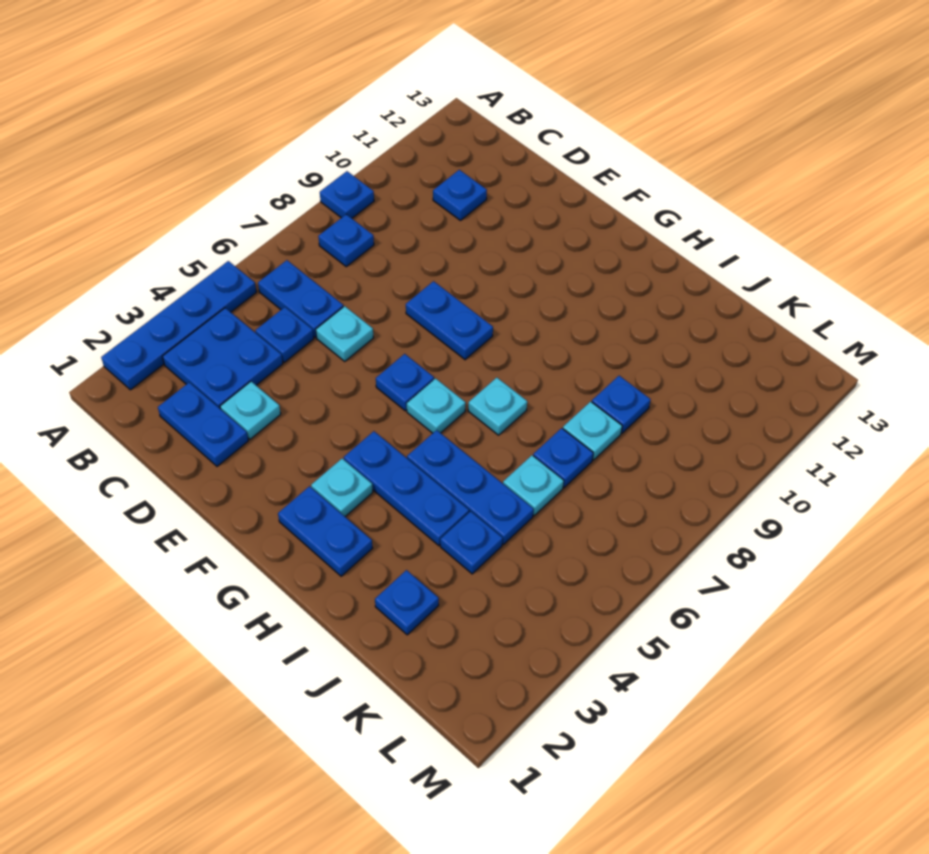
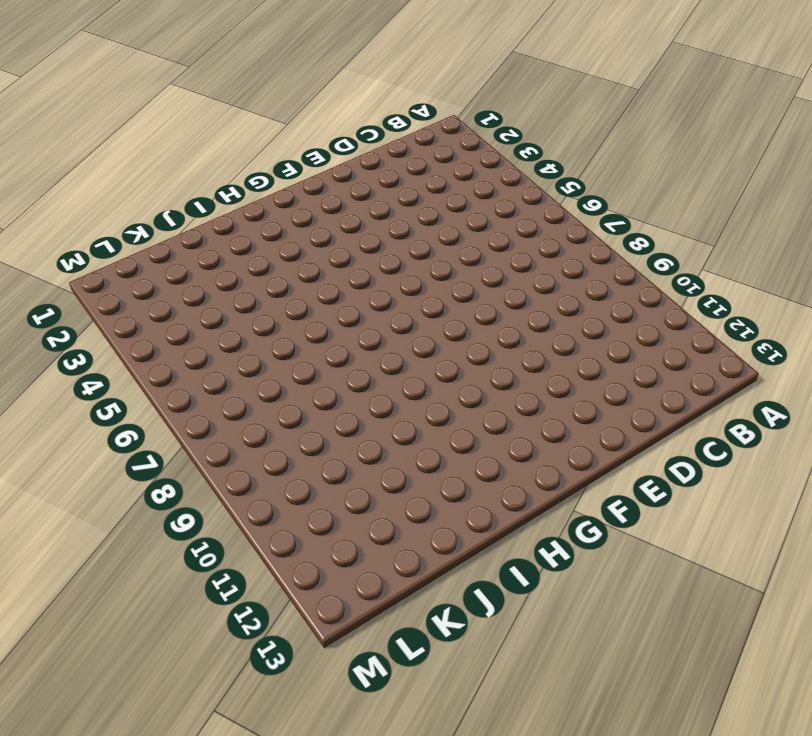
none -> blue plate A2:A5 level 1
none -> blue plate A9 level 1
none -> blue plate B3:C4 level 1

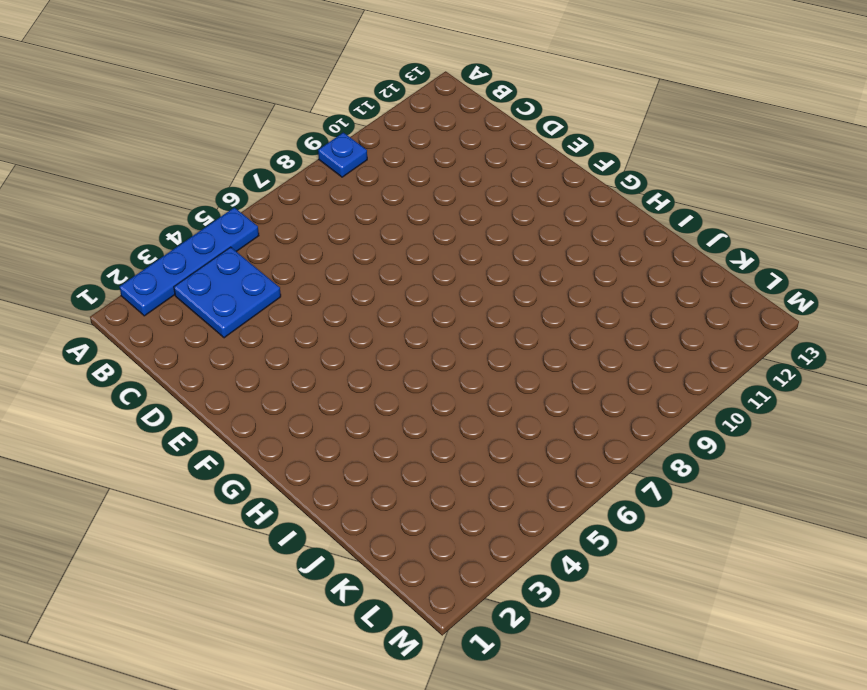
none -> blue plate B6:C6 level 1
none -> blue plate B8 level 1
none -> blue plate C2:D2 level 1

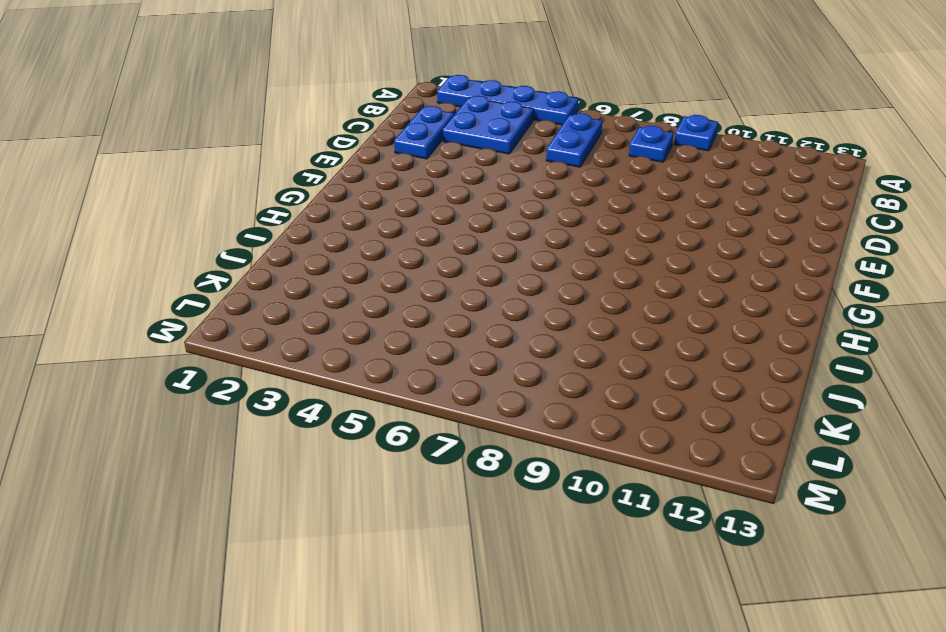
none -> blue plate C5 level 1
none -> blue plate C11 level 1
none -> cyan plate D3 level 1

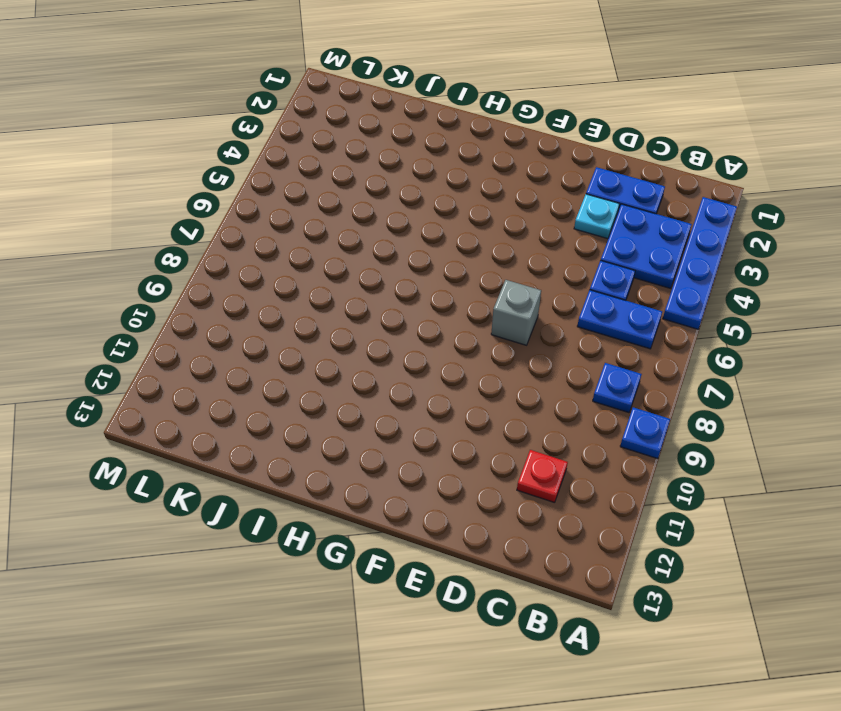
red plate C11 level 1 -> blue plate C11 level 1
grey brick E7 level 1 -> none
none -> cyan plate D6 level 1
none -> blue plate E8:F8 level 1
none -> blue plate F6 level 1

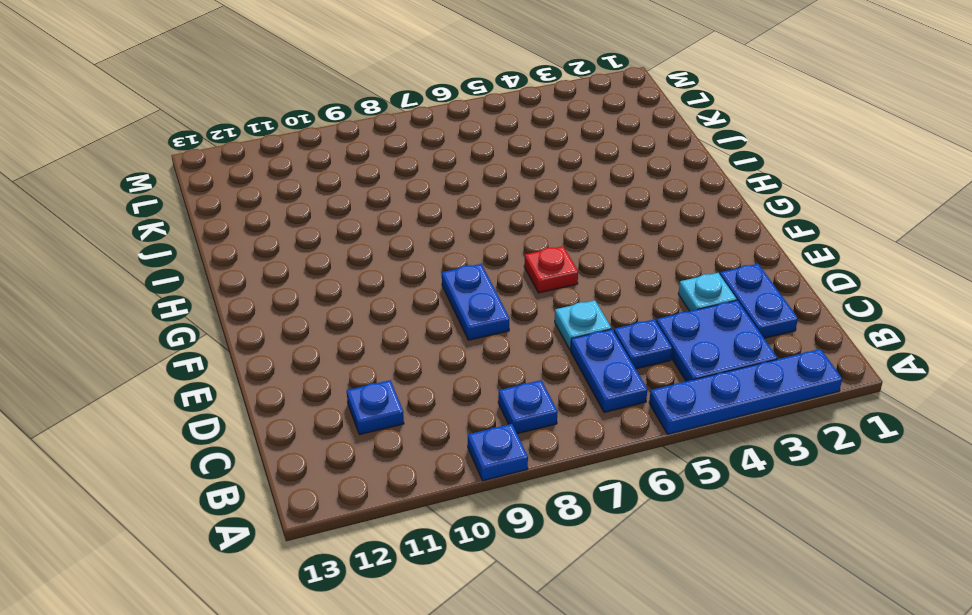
red plate F6 level 1 -> blue plate F6 level 1
none -> blue plate G2:H2 level 1
none -> cyan plate G3 level 1
none -> blue plate G4:I4 level 1

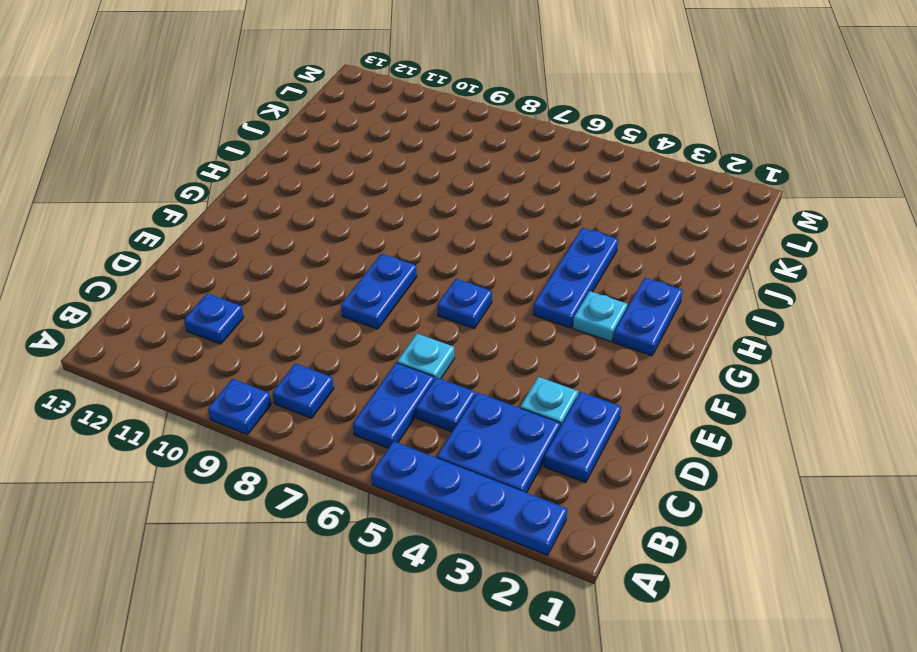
none -> cyan plate G6 level 1
none -> blue plate H5:J5 level 1
none -> cyan plate H7 level 1

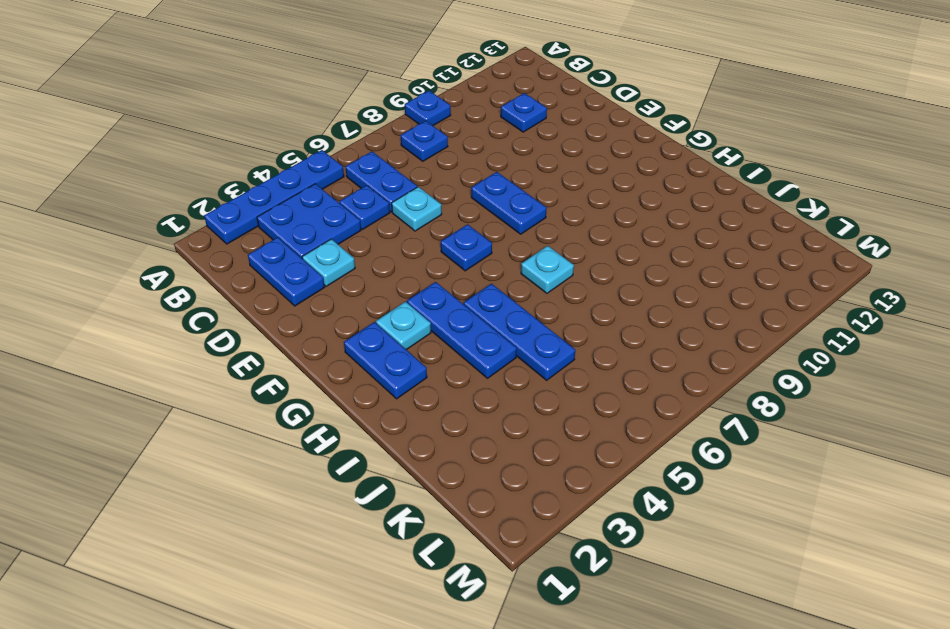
none -> cyan plate G6 level 1
none -> blue plate J2 level 1
none -> blue plate J4 level 1

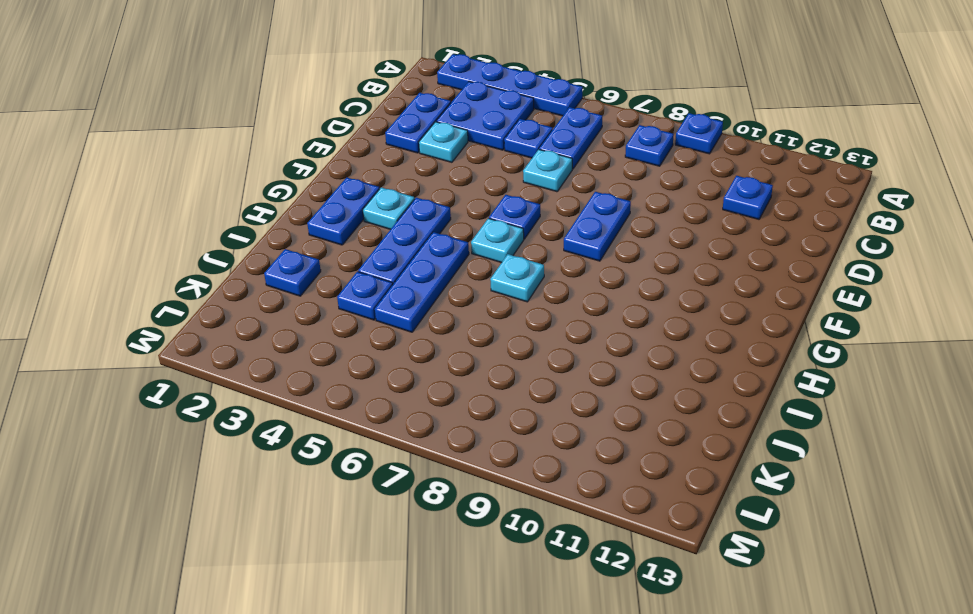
none -> cyan plate J6 level 1
none -> blue plate J7 level 1
none -> cyan plate J8 level 1

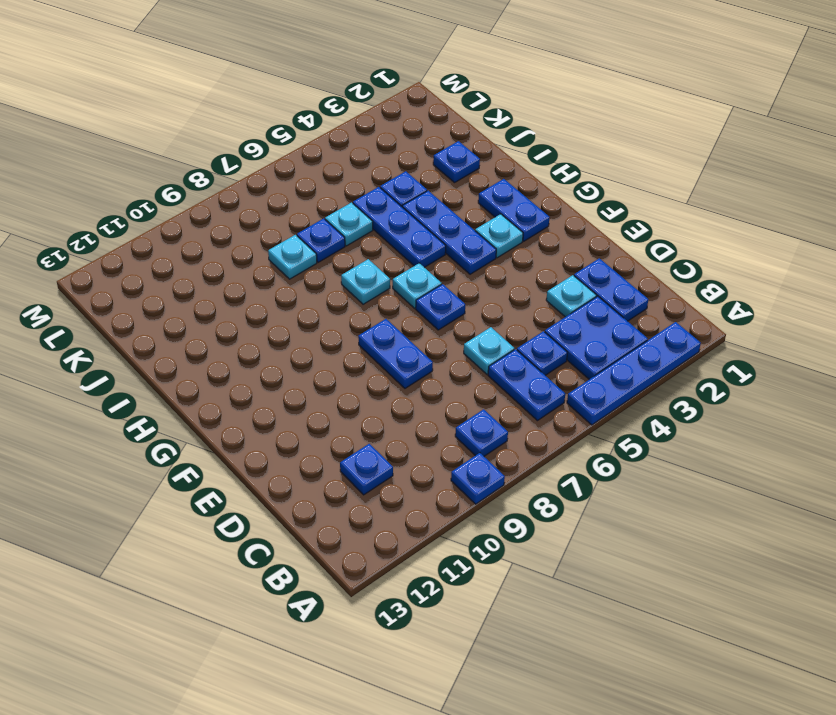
none -> blue plate J9 level 1

